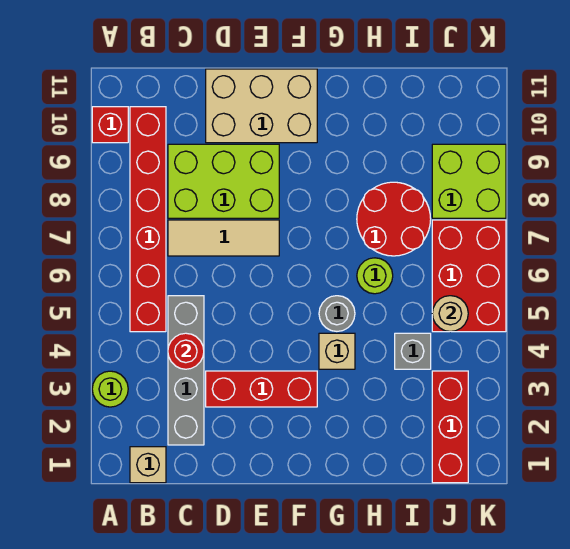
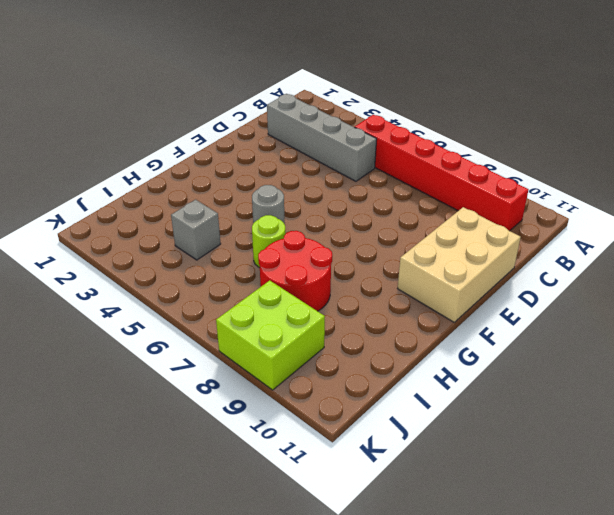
none -> lime round brick A3 level 1
none -> red brick A10 level 1
none -> tan brick B1 level 1

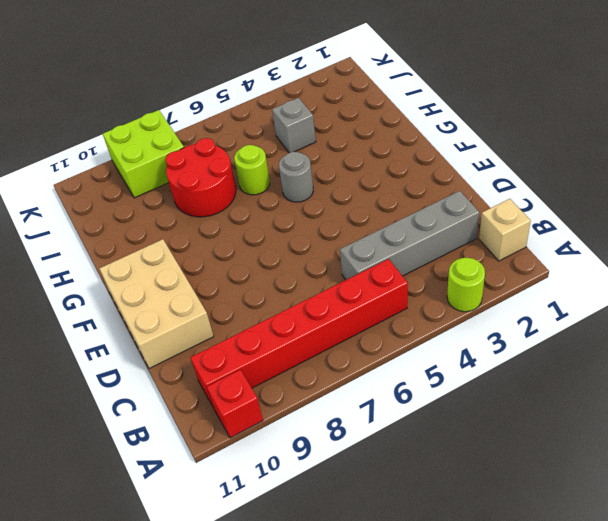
none -> tan tile C7:E7 level 1
none -> lime brick C8:E9 level 1
none -> red brick D3:F3 level 1

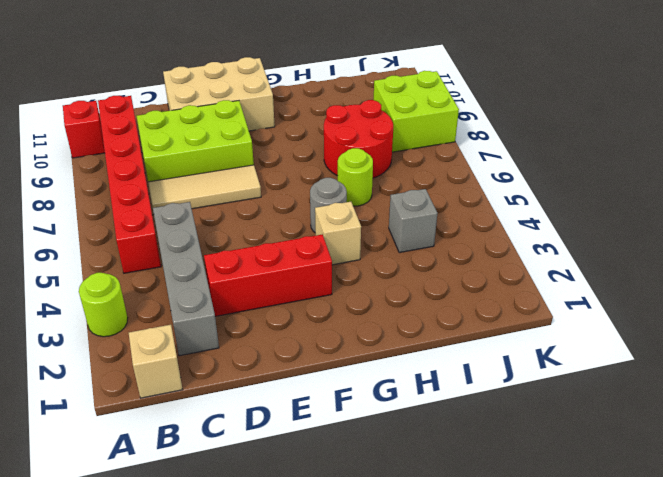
none -> red brick J1:J3 level 1
none -> red brick J5:K7 level 1
none -> red round brick C4 level 2

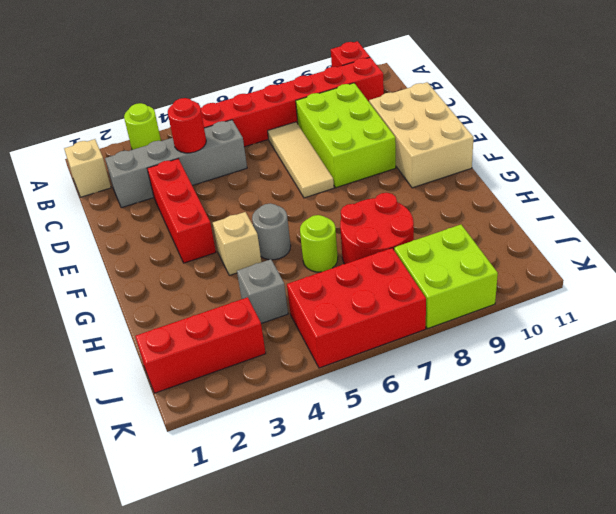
none -> tan round brick J5 level 2

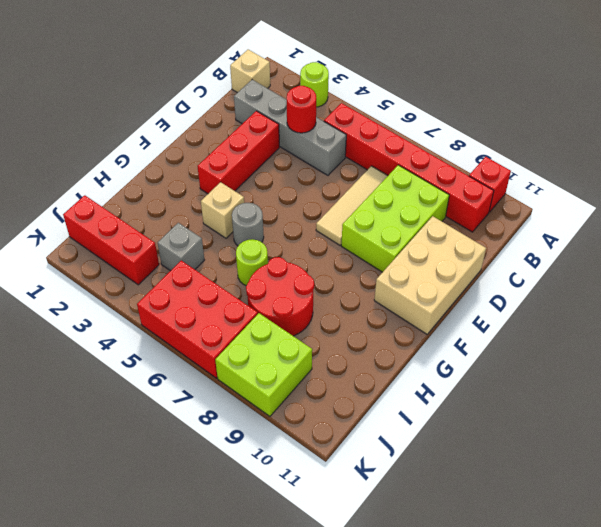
none -> tan round brick J5 level 2

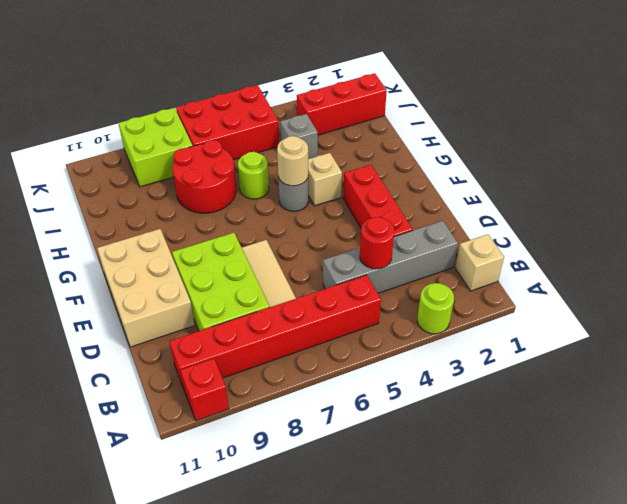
tan round brick G5 level 2 -> tan round brick J5 level 2

